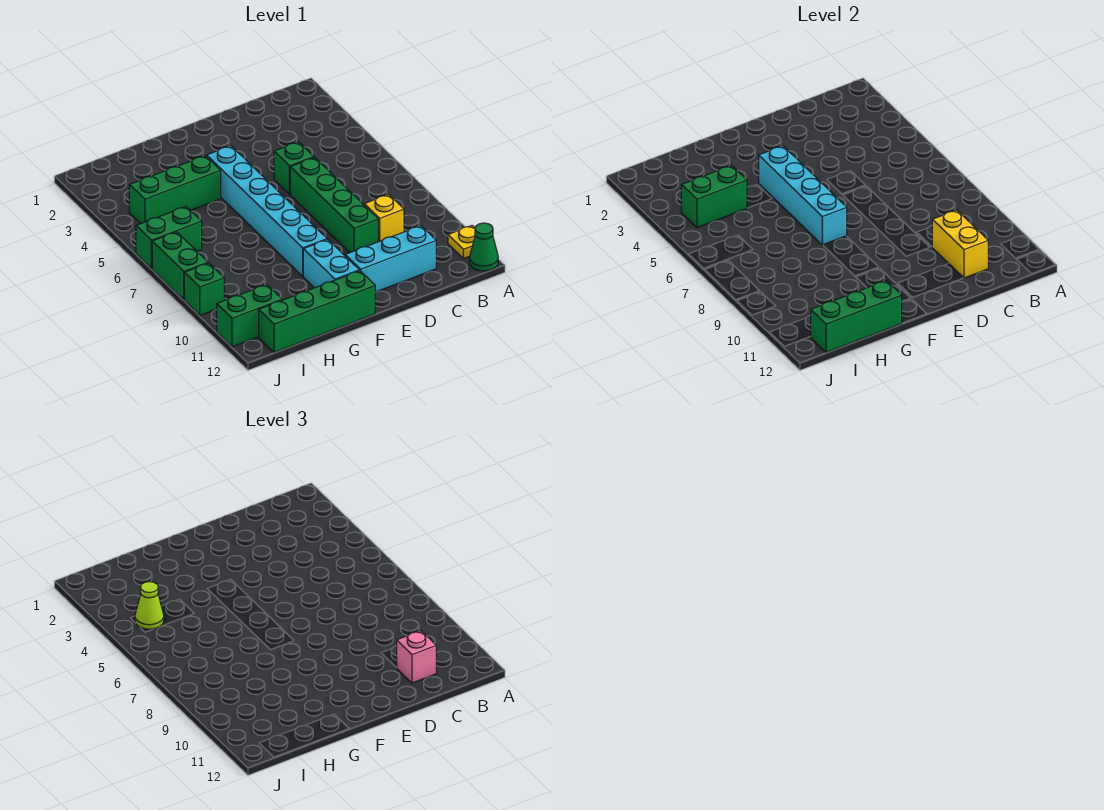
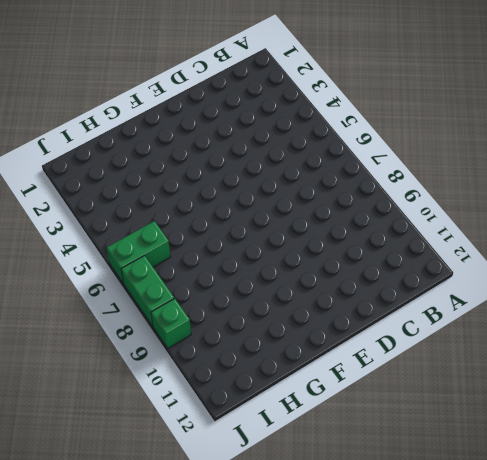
none -> yellow plate A11 level 1
none -> green cone A12 level 1
none -> yellow brick C9 level 1

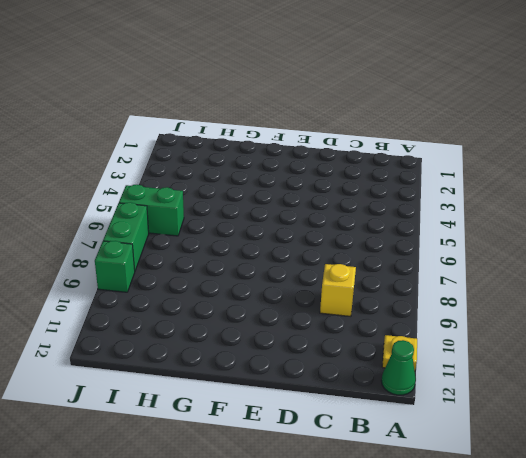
none -> cyan brick C11:E11 level 1
none -> green brick D5 level 1
none -> green brick D6:D9 level 1

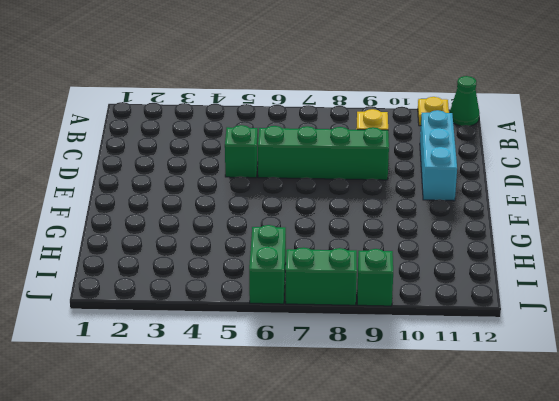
none -> cyan brick F4:F9 level 1
none -> cyan brick F10:F11 level 1
none -> green brick F12:I12 level 1

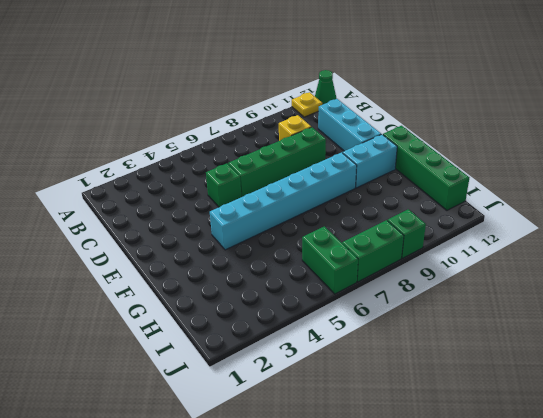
none -> green brick G4:I4 level 1
none -> green brick I11:J11 level 1
none -> yellow brick C10:C11 level 2

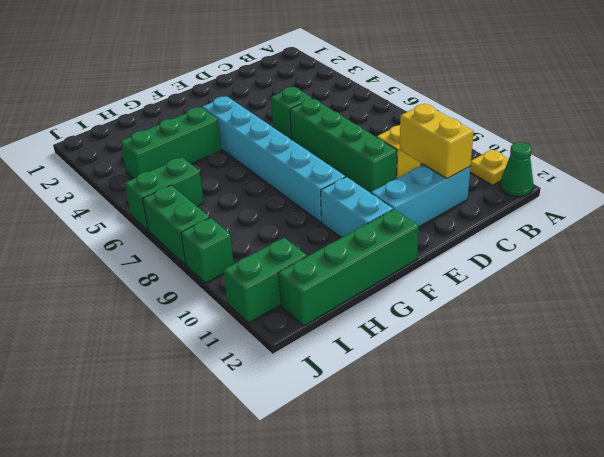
none -> cyan brick F4:F7 level 2
none -> green brick G12:I12 level 2
none -> green brick H4:I4 level 2

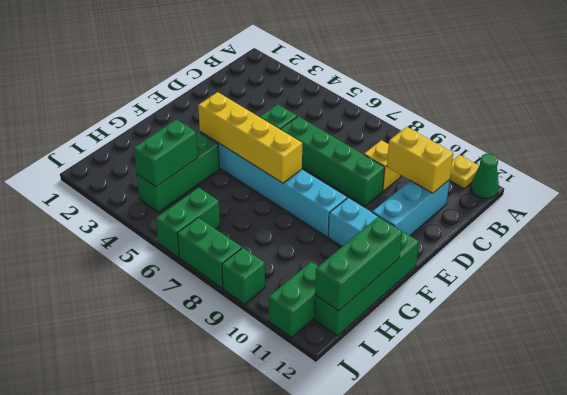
yellow brick F4:F7 level 2 -> cyan brick F4:F7 level 2
none -> pink brick C11 level 3
none -> lime cone I4 level 3

